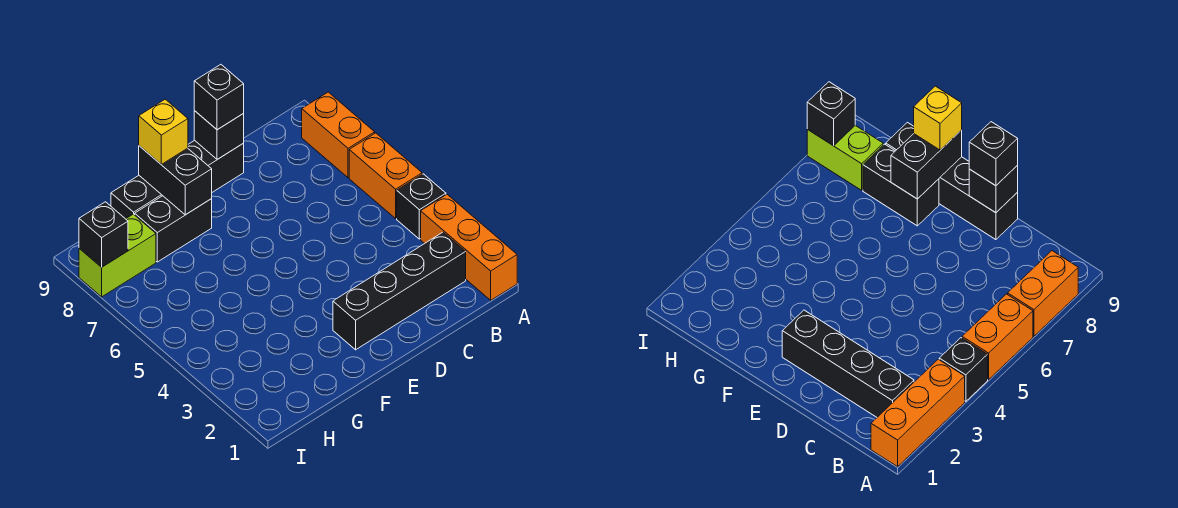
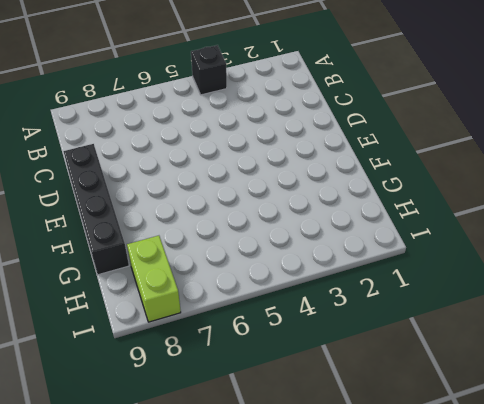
none -> orange brick A1:A3 level 1
none -> orange brick A5:A6 level 1
none -> orange brick A7:A8 level 1

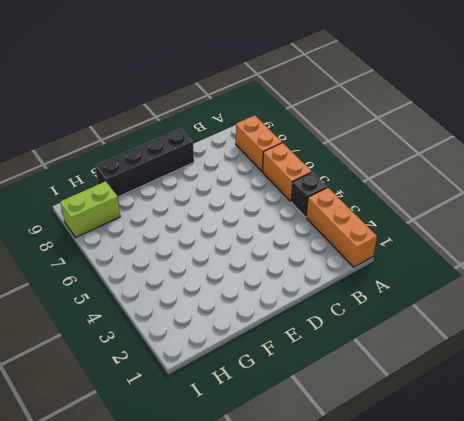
none -> black brick B2:E2 level 1
none -> black brick F8:G8 level 1
none -> black brick D9 level 2

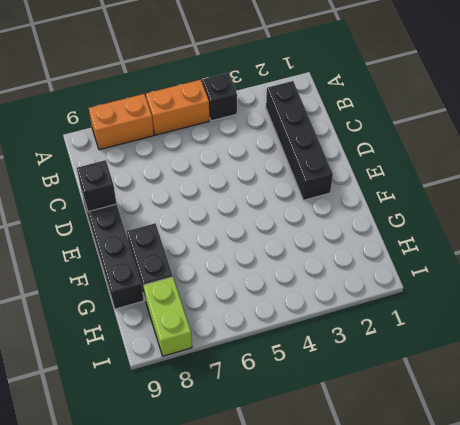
none -> orange brick A1:A3 level 1
none -> black brick F8:F9 level 2
none -> black brick I8 level 2

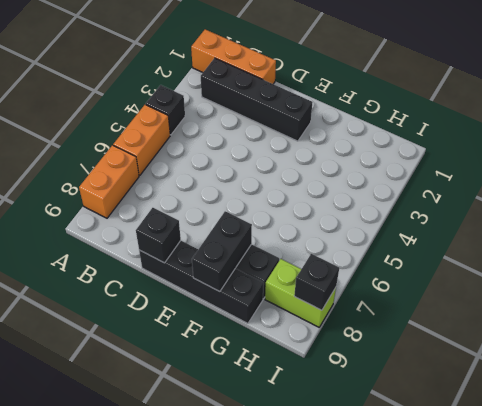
orange brick A1:C1 level 1 -> orange brick A1:A3 level 1
none -> black brick D9 level 3
none -> yellow brick F9 level 3

